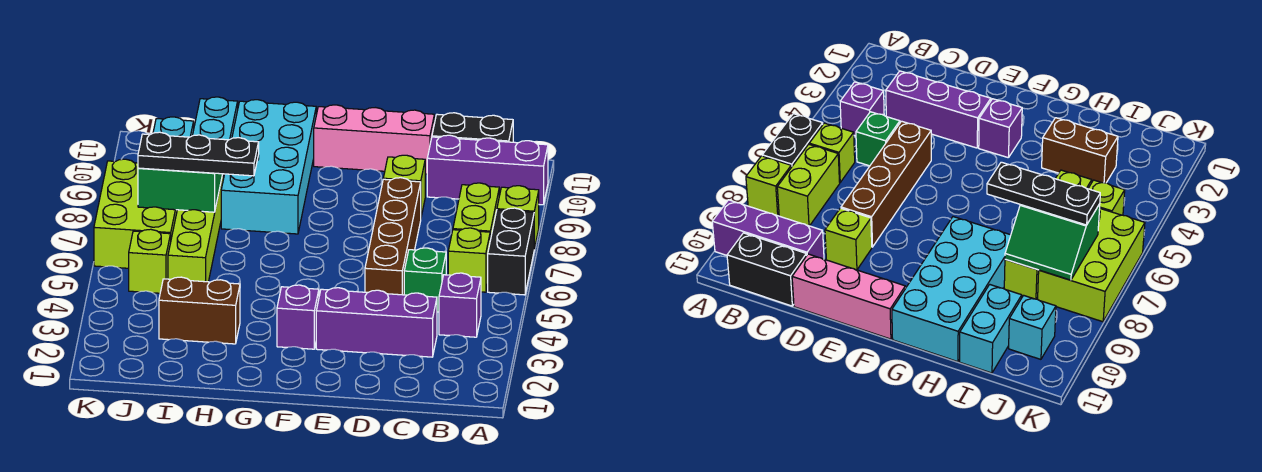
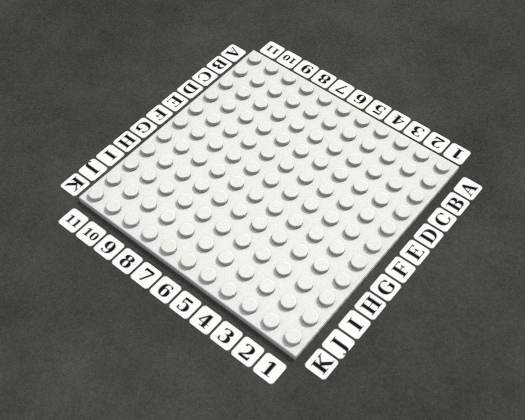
none -> black brick A6:A7 level 1
none -> lime brick A8 level 1
none -> purple brick A10:C10 level 1

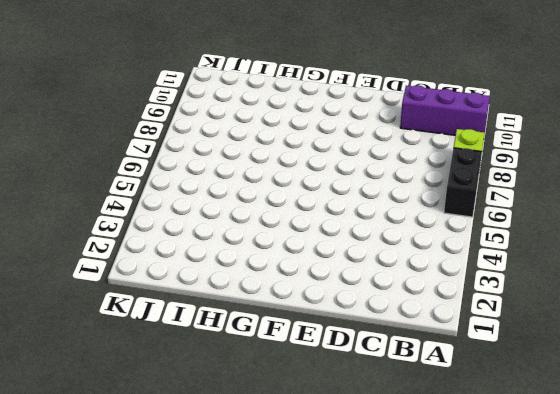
none -> purple brick B4 level 1
none -> lime brick B6 level 1
none -> lime brick B7:B8 level 1

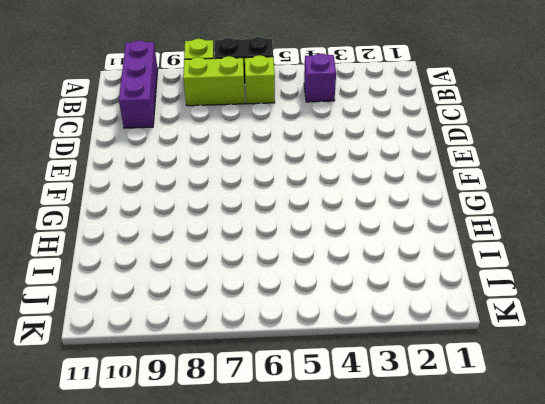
none -> black brick B11:C11 level 1
none -> purple brick C3:E3 level 1
none -> green brick C5 level 1

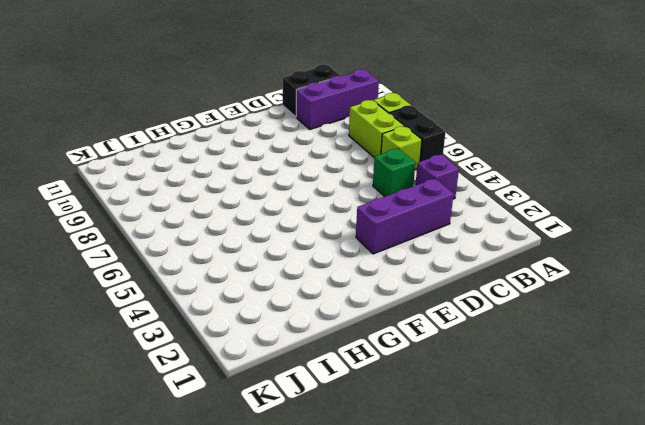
none -> brown brick D5:D8 level 1
none -> lime brick D9 level 1
none -> pink brick D11:F11 level 1

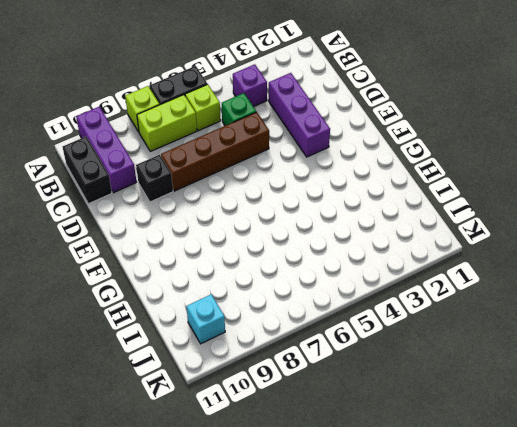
black brick D9 level 1 -> lime brick D9 level 1
none -> pink brick D11:F11 level 1
none -> purple brick F3 level 1
none -> cyan brick G8:H11 level 1

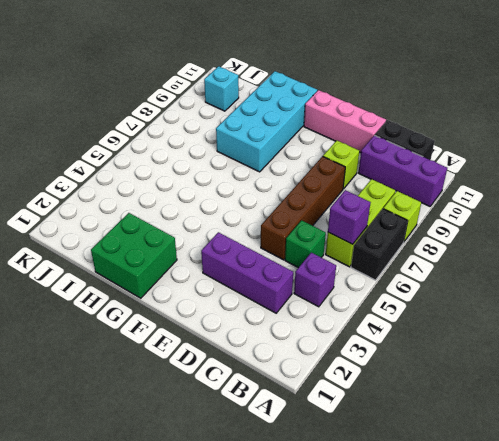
purple brick B6 level 2 -> purple brick F3 level 1
green brick G1:H2 level 1 -> none
none -> brown brick H3:I3 level 1
none -> lime brick I5:I8 level 1
none -> cyan brick I10:I11 level 1

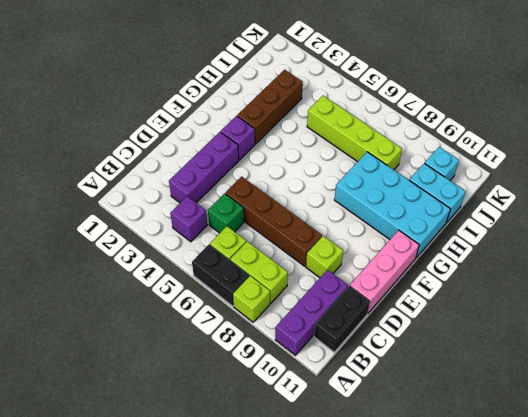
brown brick G3:I3 level 1 -> brown brick H3:I3 level 1
none -> lime brick J5 level 1
none -> lime brick J6:K8 level 1
none -> green slope I7:J8 level 2 top 7

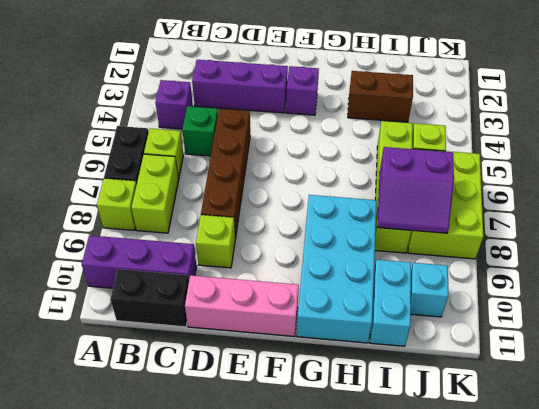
purple slope I7:J8 level 2 top 7 -> green slope I7:J8 level 2 top 7
none -> black plate H7:J7 level 3

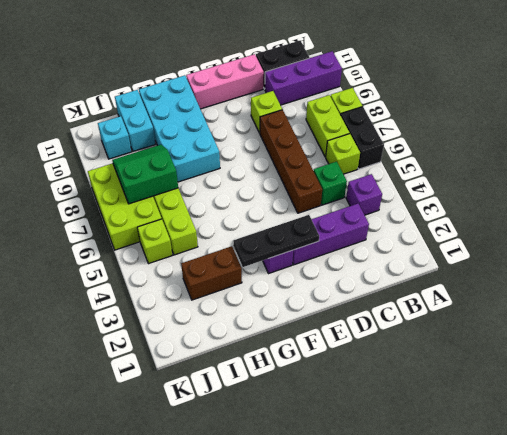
black plate E3:G3 level 2 -> black plate H7:J7 level 3

